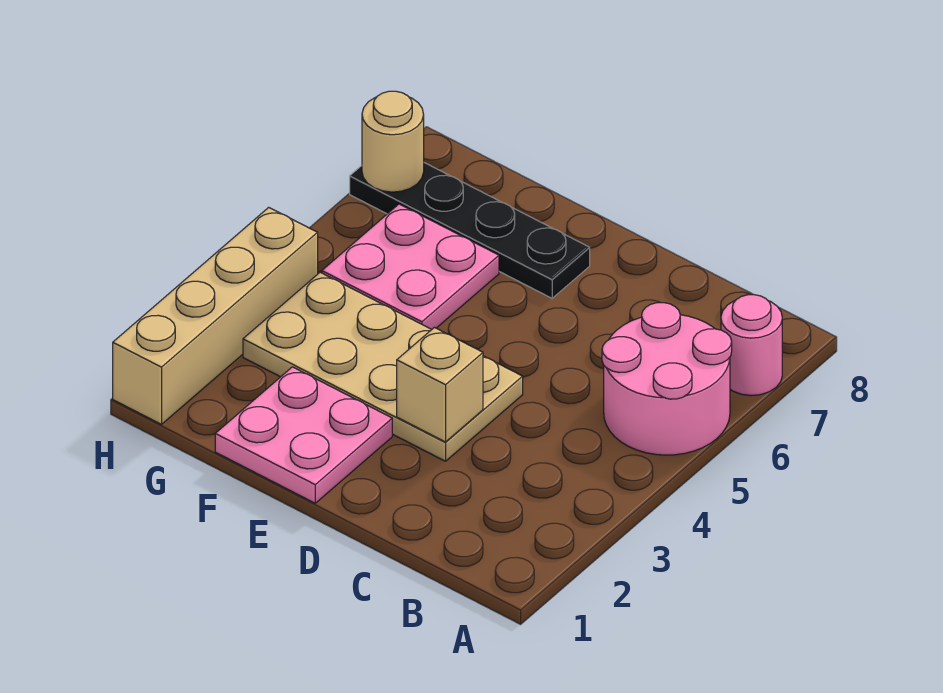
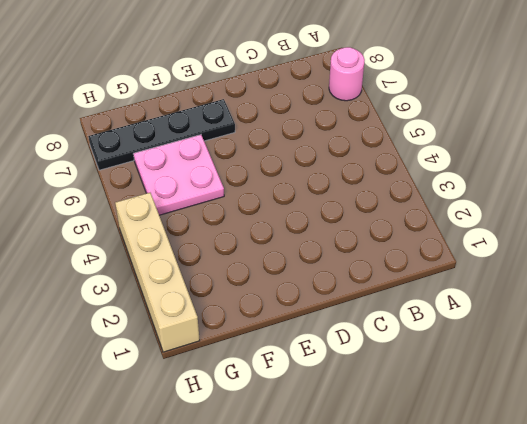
none -> pink round brick A5:B6 level 1
none -> tan plate D3:G4 level 1

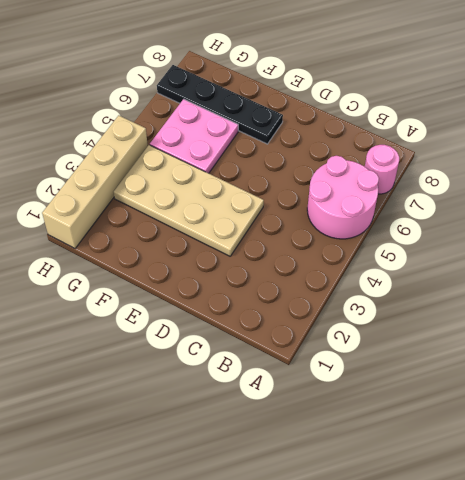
none -> pink plate E1:F2 level 1
none -> tan brick D3 level 2

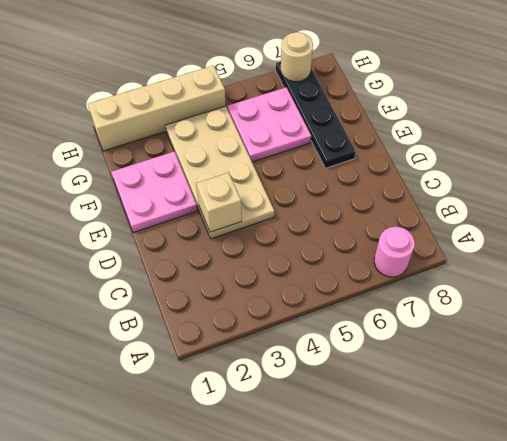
none -> pink round brick A5:B6 level 1

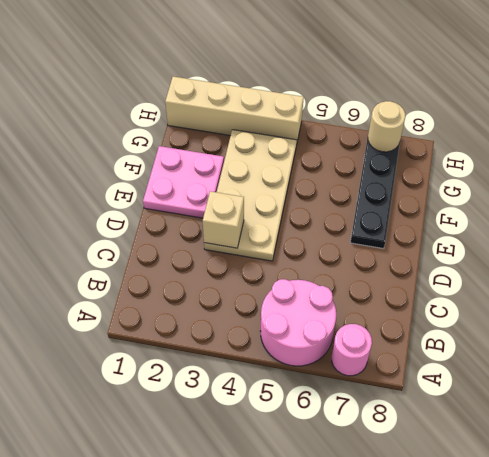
none -> pink plate F5:G6 level 1

